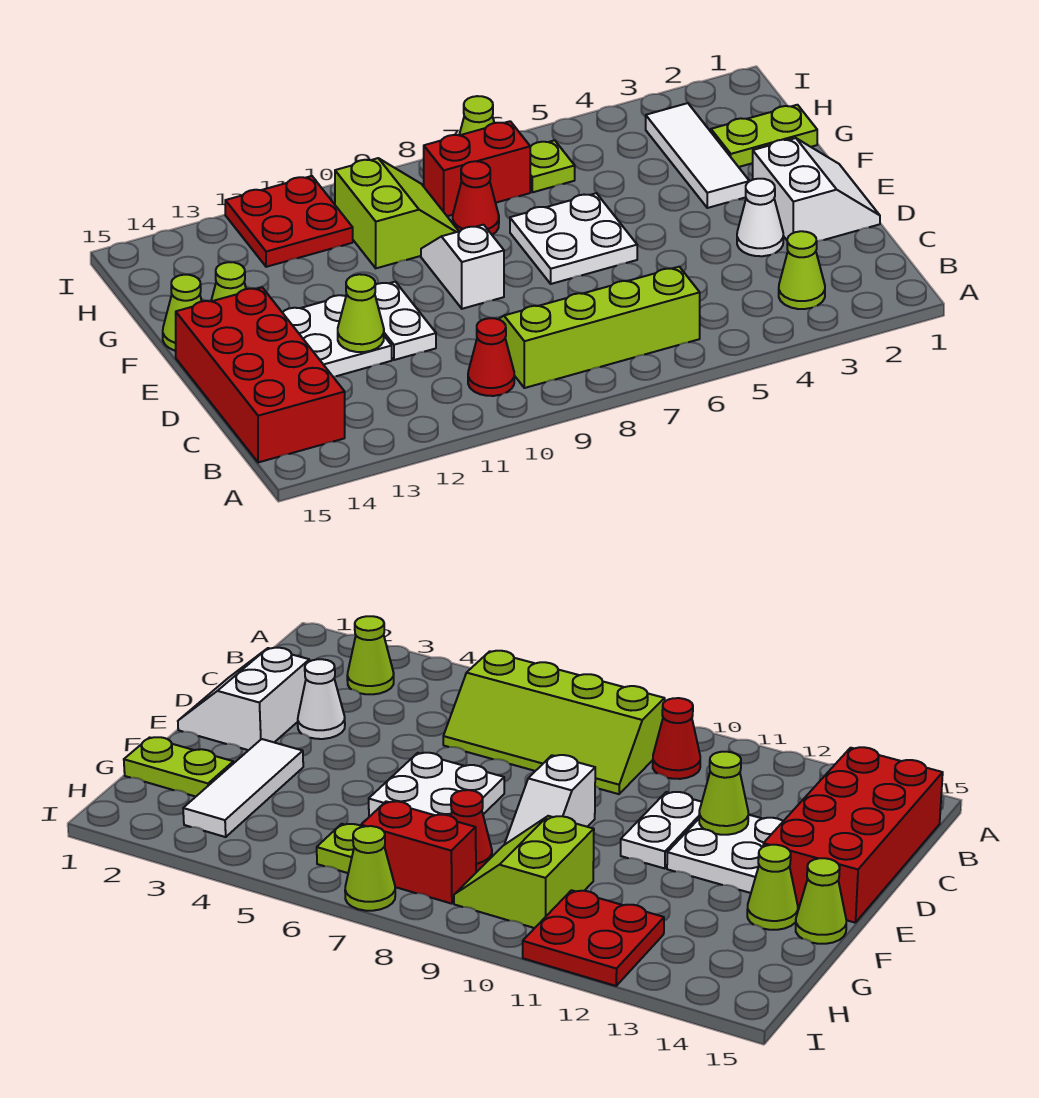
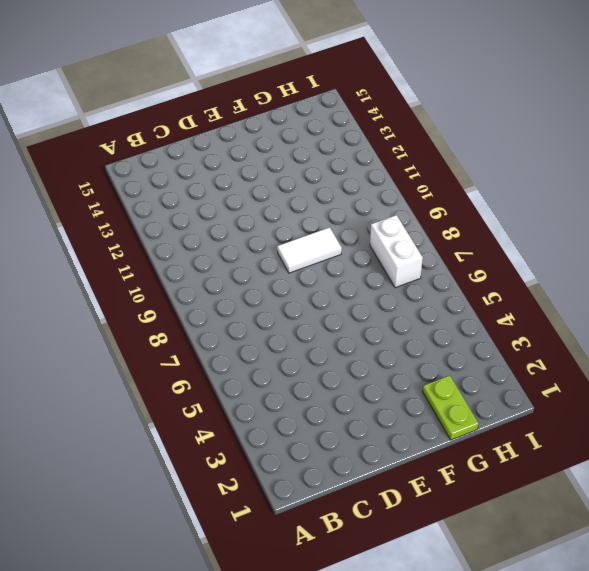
white tile E9:F9 level 1 -> white slope E9:F9 level 1 top E
white brick H7:H8 level 1 -> red brick H7:H8 level 1
none -> lime cone B3 level 1
none -> lime slope B6:C9 level 1 top B
none -> red cone B10 level 1

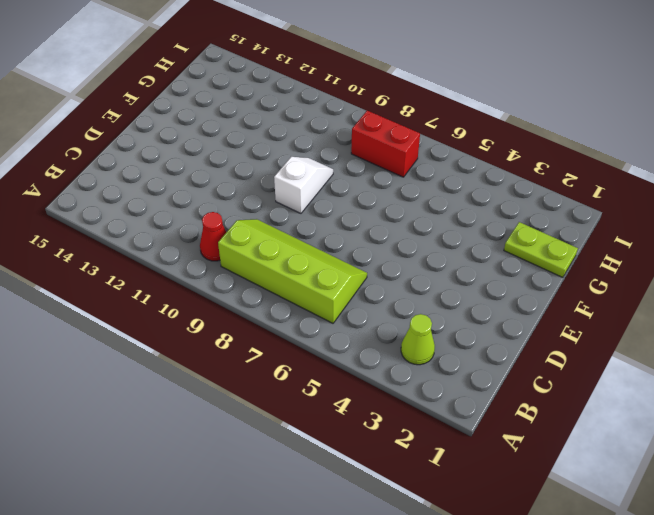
none -> red brick B14:E15 level 1
none -> white slope D1:E2 level 1 top 2
none -> white cone D3 level 1

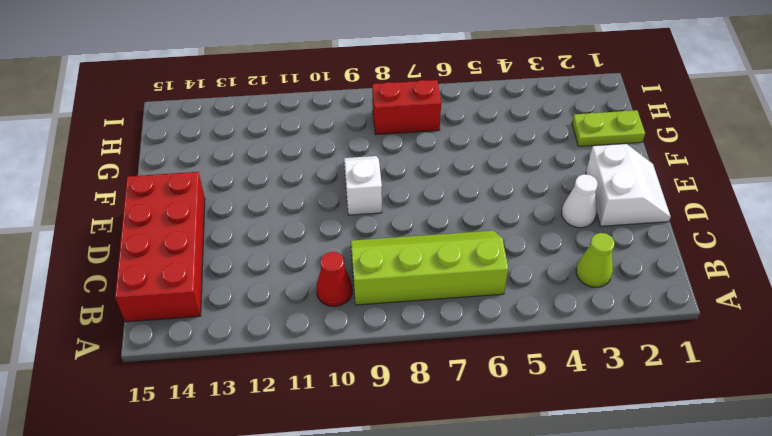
none -> white plate D11:E11 level 1
none -> white plate D12:E13 level 1
none -> white plate E6:F7 level 1

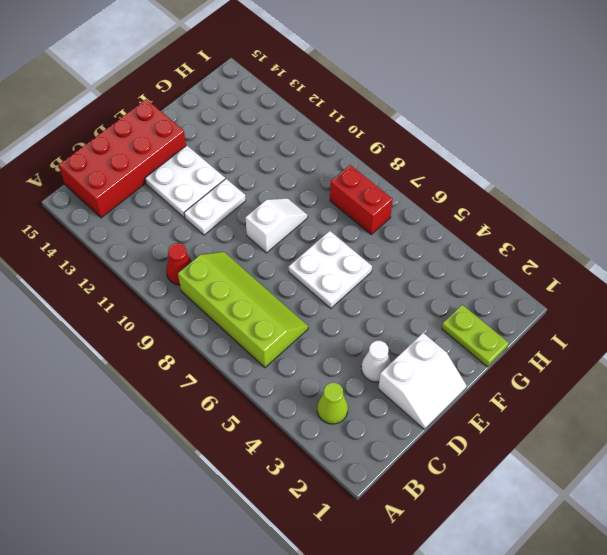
none -> white tile F3:H3 level 1
none -> lime cone F14 level 1
none -> lime cone F15 level 1

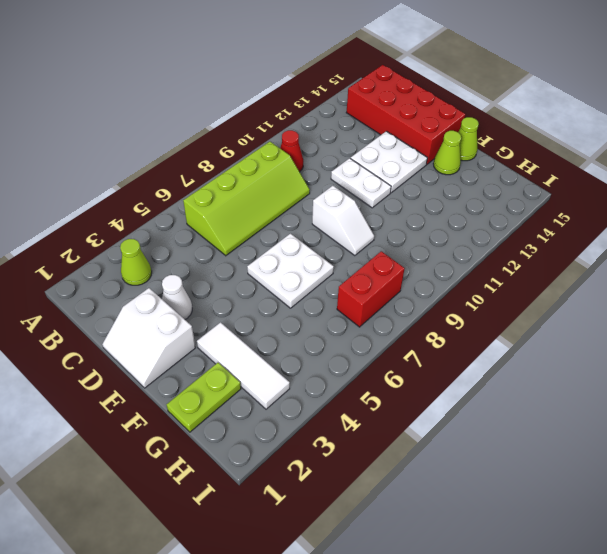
none -> red cone G8 level 1
none -> lime slope G9:H10 level 1 top 10
none -> lime plate H6 level 1

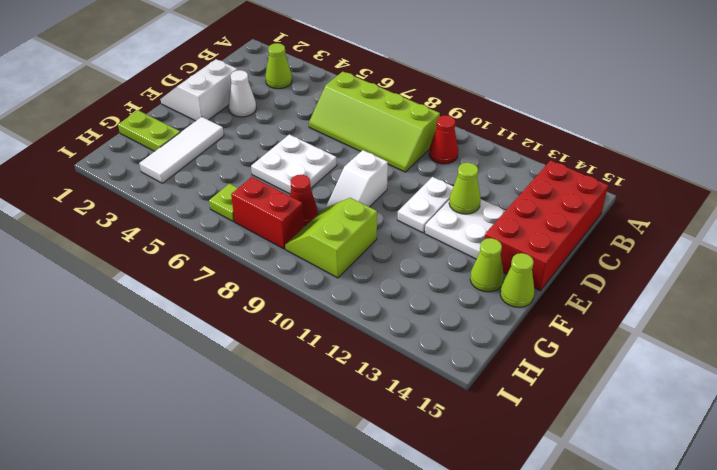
none -> red plate H11:I12 level 1
none -> lime cone I7 level 1

